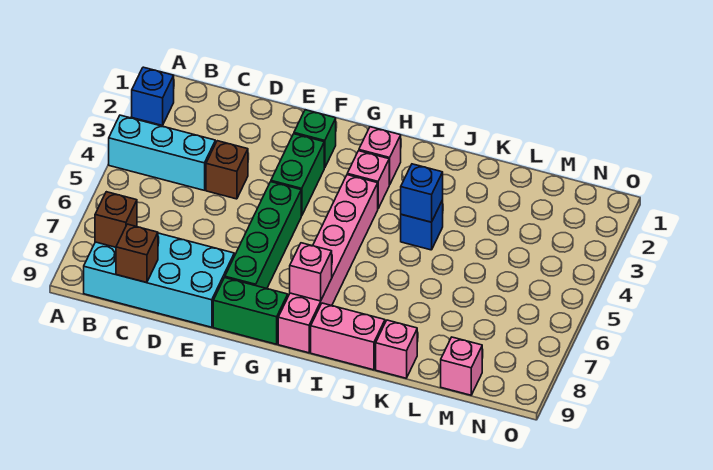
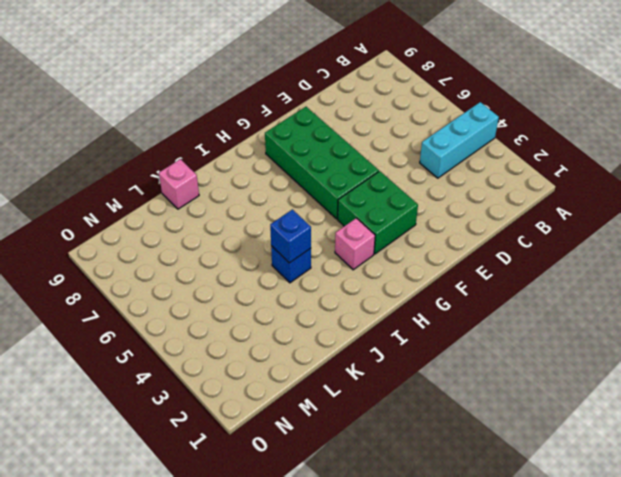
green brick F3:G4 level 1 -> green brick F3:F4 level 1
green brick F5:G8 level 1 -> green brick F5:F8 level 1
none -> blue brick A2 level 1
none -> cyan brick B8:E9 level 1
none -> brown brick D4 level 1

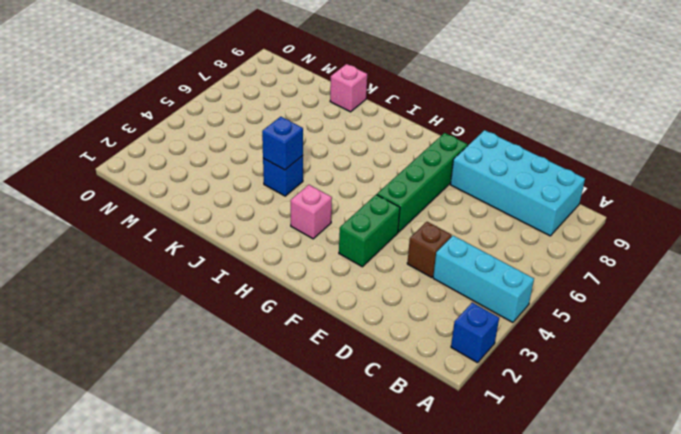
none -> green brick F2 level 1
none -> green brick F9:G9 level 1
none -> pink brick H2 level 1

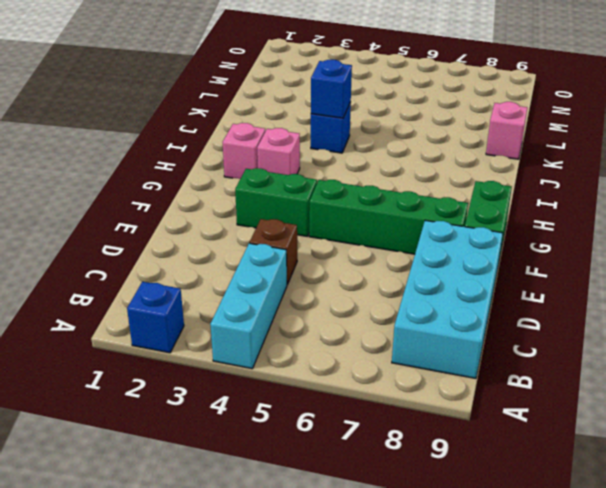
none -> green brick F2 level 1
none -> pink brick H4:H9 level 1
none -> pink brick I9:J9 level 1

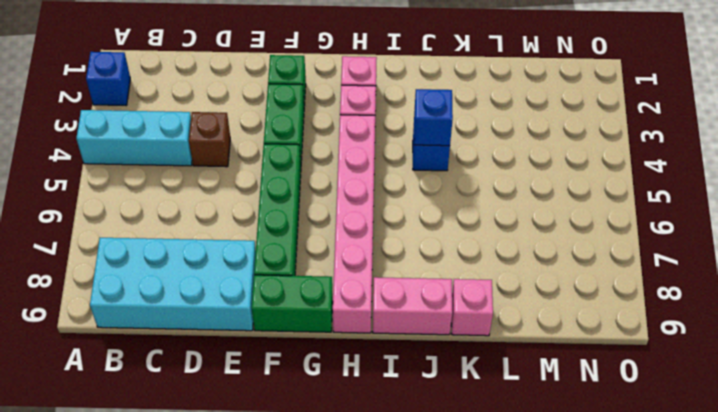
none -> pink brick M9 level 1
none -> brown brick B8 level 2
none -> brown brick C9 level 2

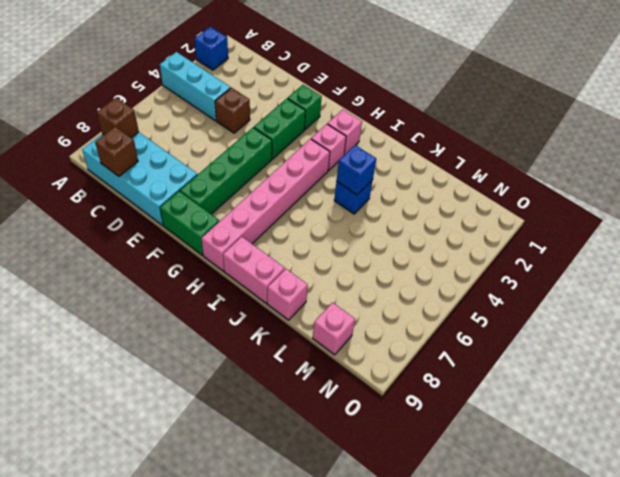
none -> pink brick H8 level 2

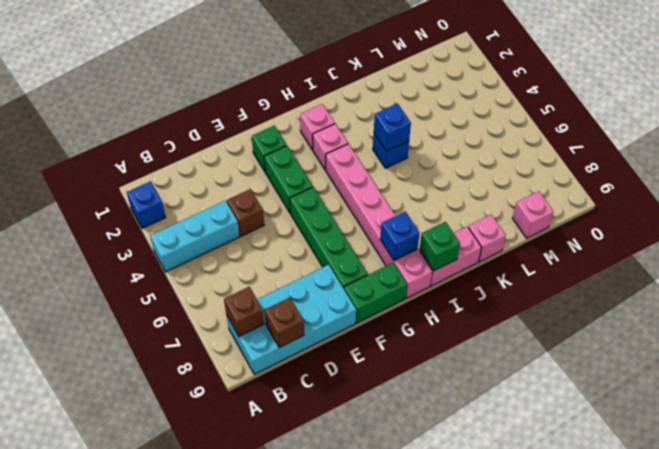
blue brick H8 level 2 -> pink brick H8 level 2
green brick I9 level 2 -> none

